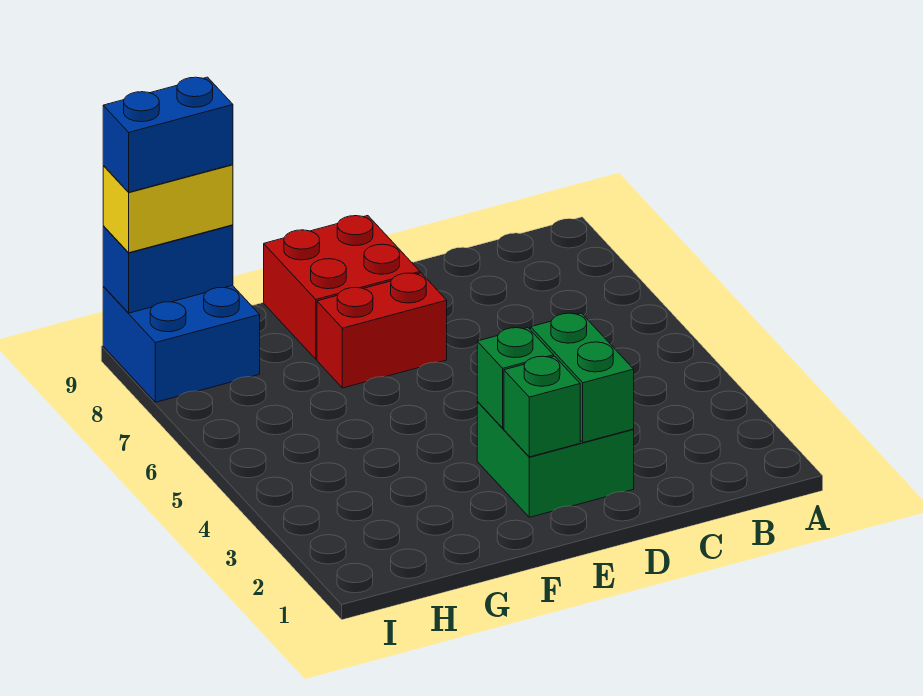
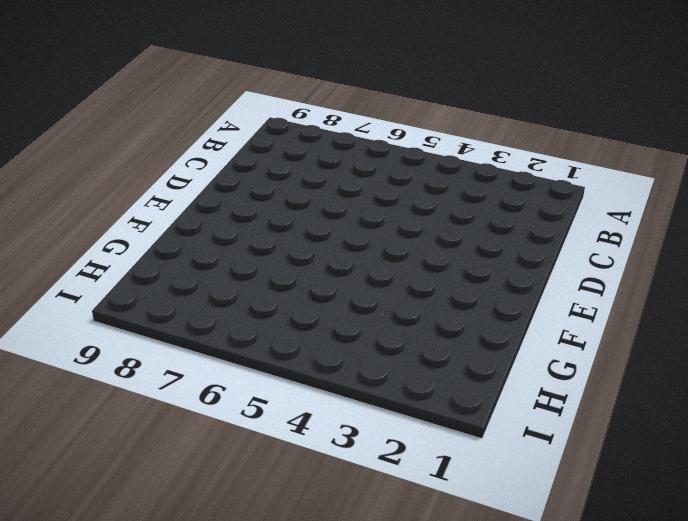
none -> green brick D2:E3 level 1
none -> red brick E7:F7 level 1

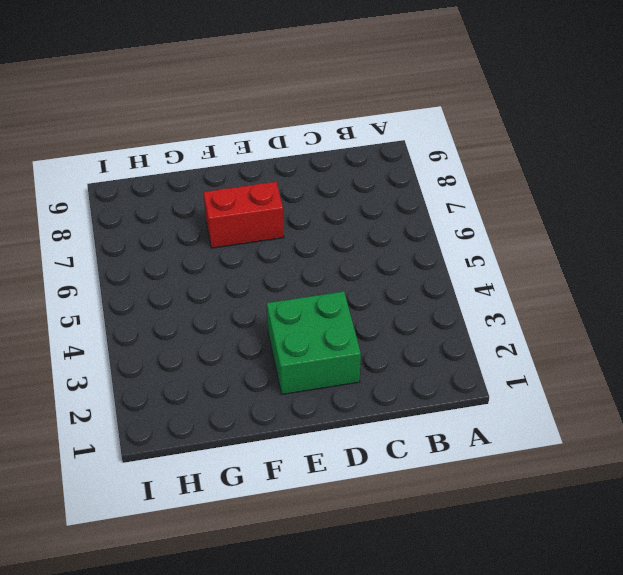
none -> red brick E8:F9 level 1
none -> blue brick H8:I9 level 1

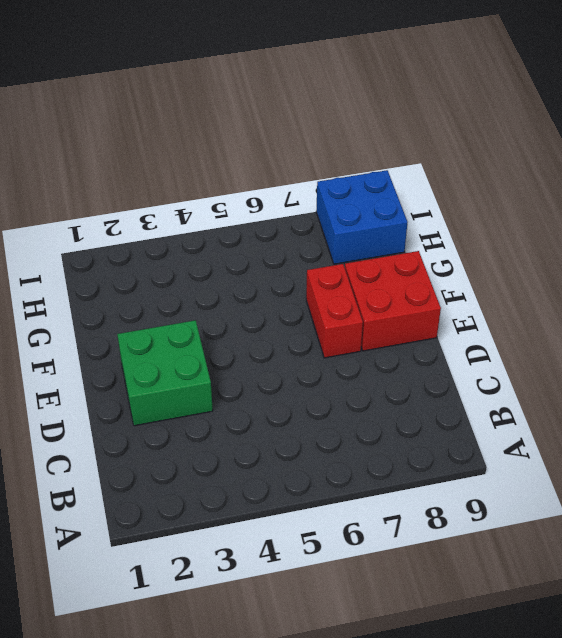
none -> green brick D2:D3 level 2
none -> green brick E2 level 2

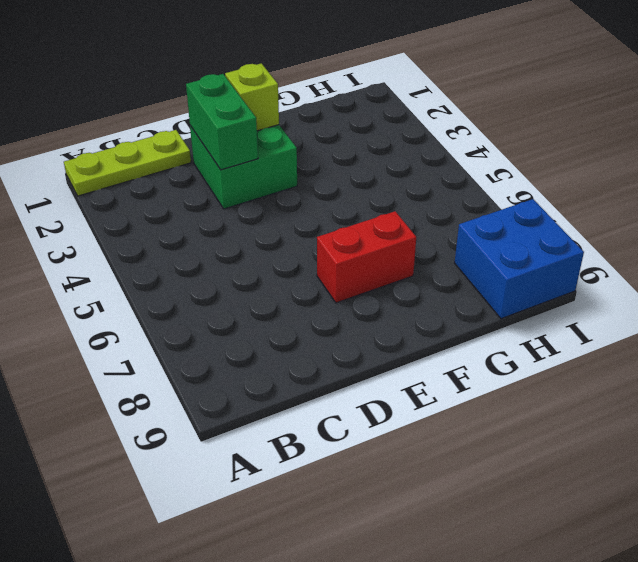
lime plate A1:C1 level 1 -> none
lime brick E2 level 2 -> green brick E2 level 2
none -> red brick E8:F9 level 1
none -> green brick E3 level 2

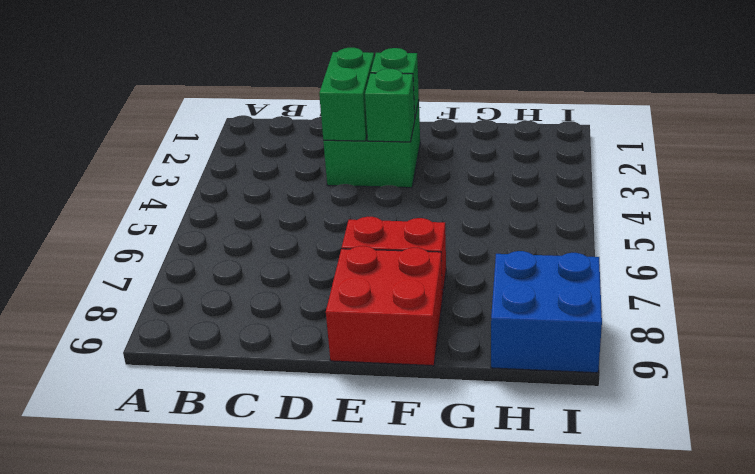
none -> blue brick H9:I9 level 2
none -> yellow brick H9:I9 level 3

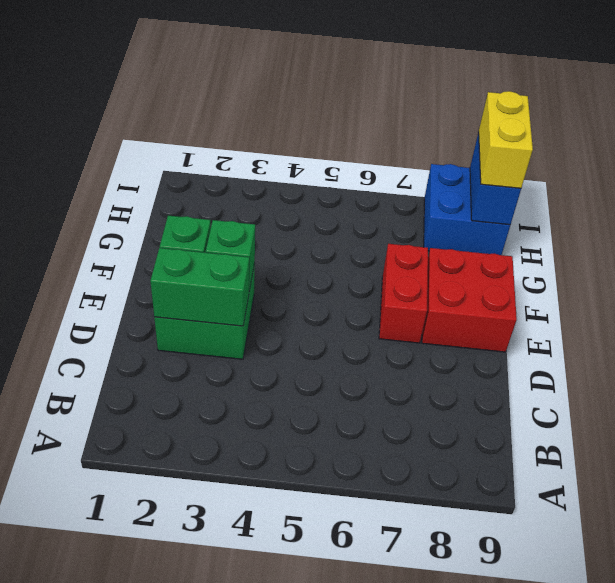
none -> blue brick H9:I9 level 4

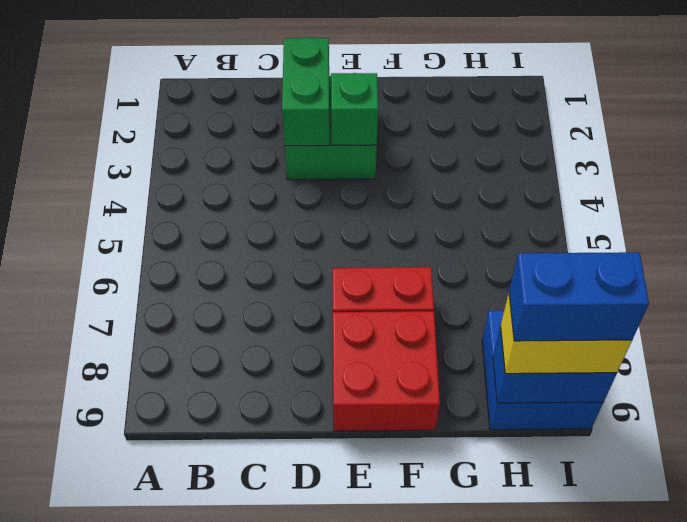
none -> green brick E2 level 2

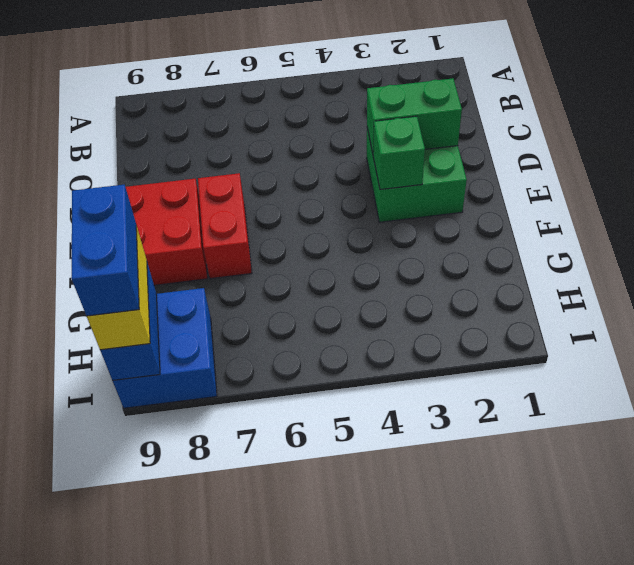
none -> green brick E2 level 2

